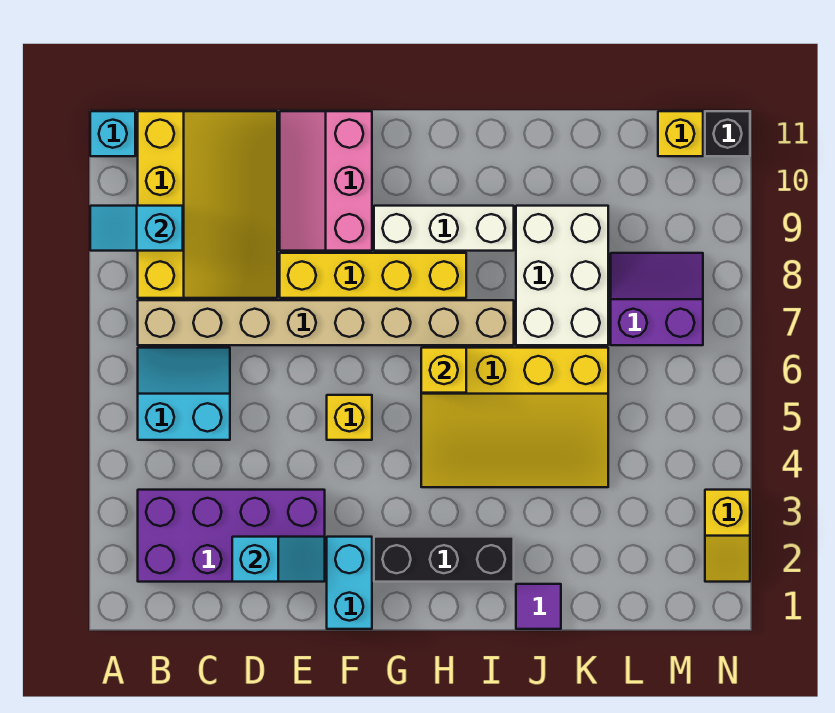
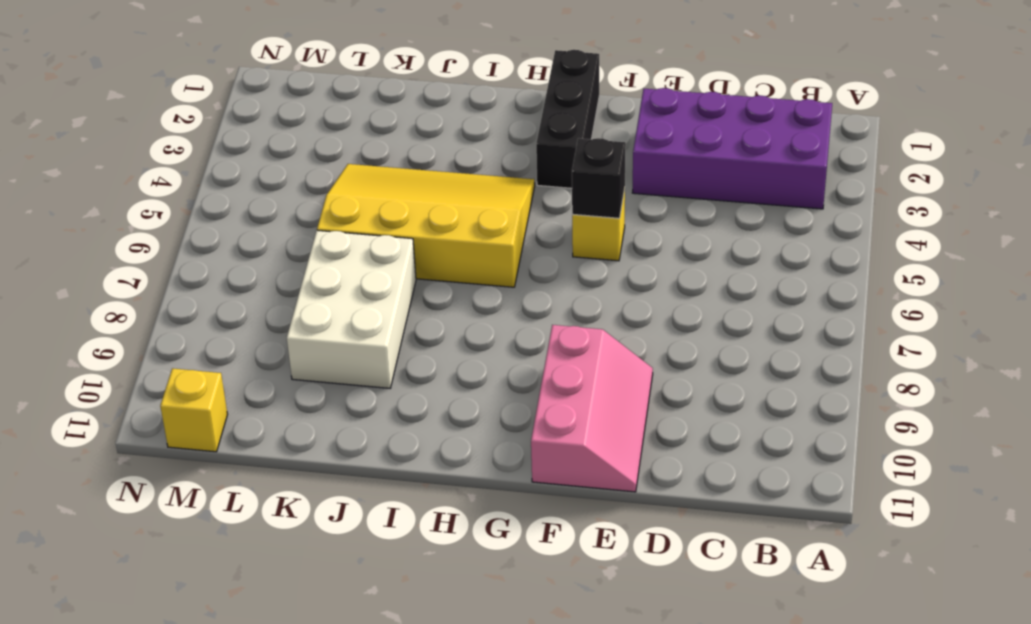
black brick F5 level 2 -> black brick N11 level 1
black brick G1:G3 level 1 -> black brick G2:I2 level 1
none -> cyan brick A11 level 1
none -> cyan slope B5:C6 level 1 top 5
none -> tan brick B7:I7 level 1

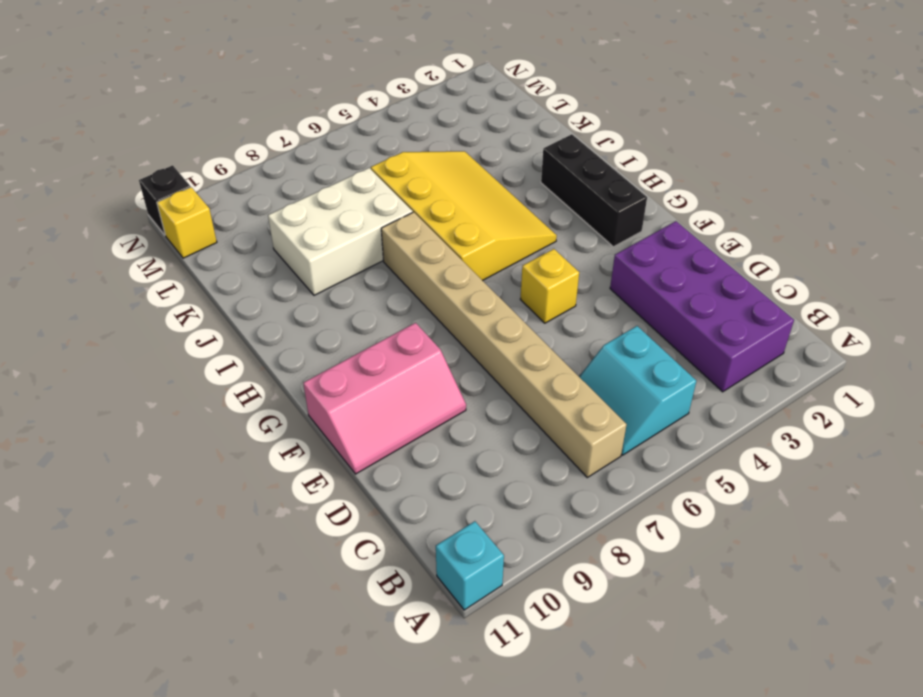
none -> yellow slope B8:D11 level 1 top B
none -> yellow brick E8:H8 level 1
none -> cyan brick F1:F2 level 1

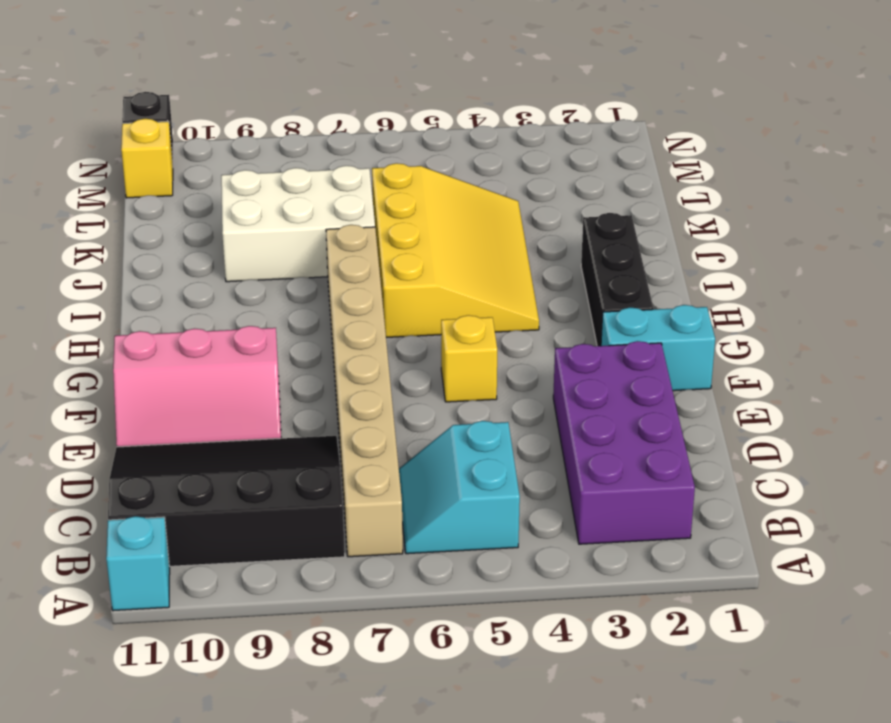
black slope B8:D11 level 1 top B -> yellow slope B8:D11 level 1 top B
none -> yellow brick E8:H8 level 1
none -> white brick G9:I9 level 1
none -> purple tile J1 level 1

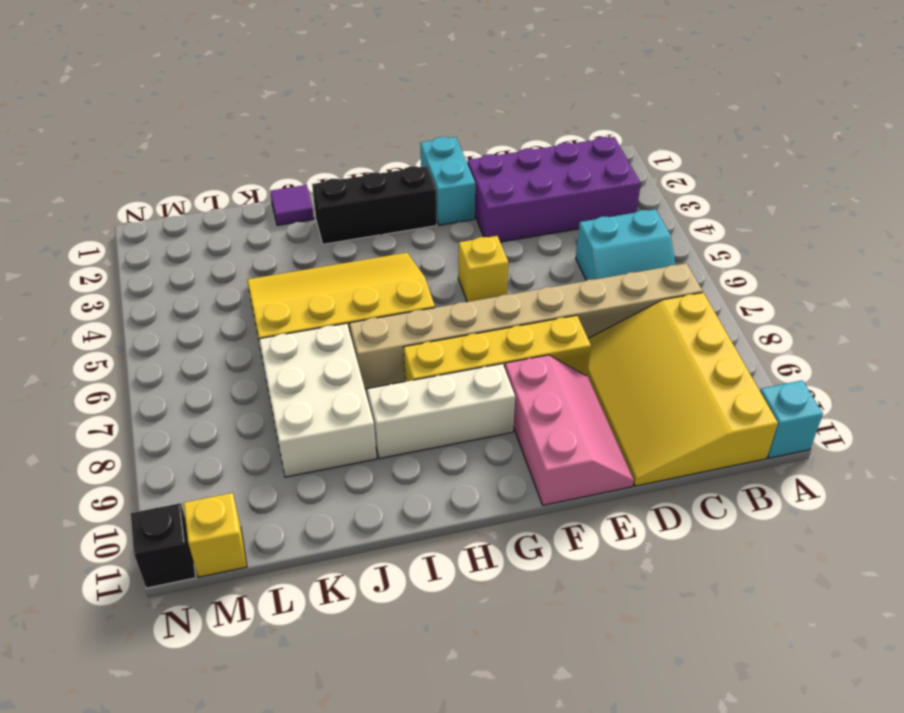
none -> purple slope L7:M8 level 1 top 7
none -> yellow slope N2:N3 level 1 top 3
none -> cyan slope A9:B9 level 2 top B

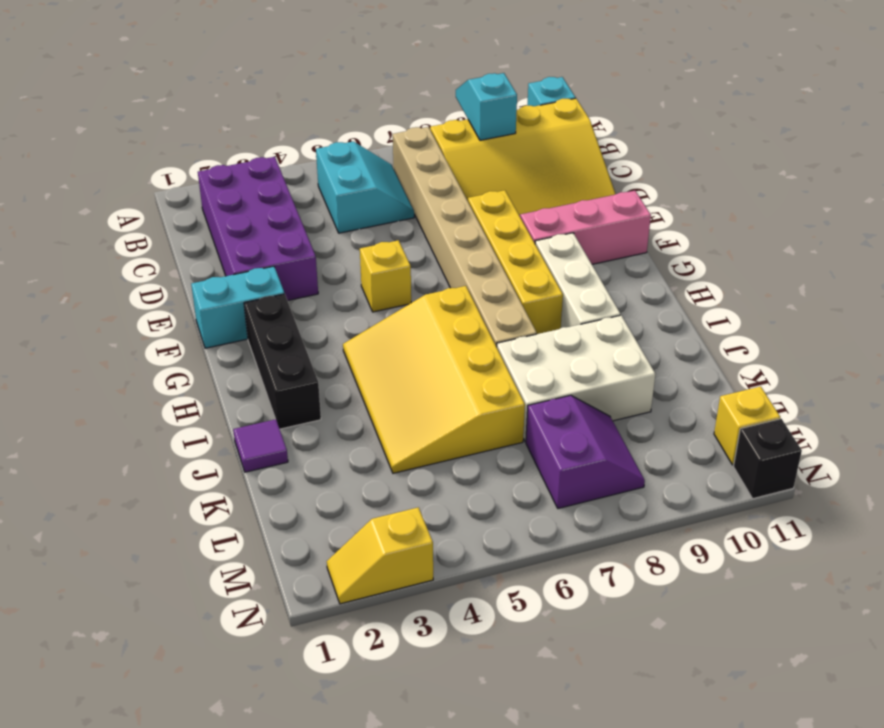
none -> cyan slope D2:E2 level 2 top D
none -> yellow brick H6 level 2

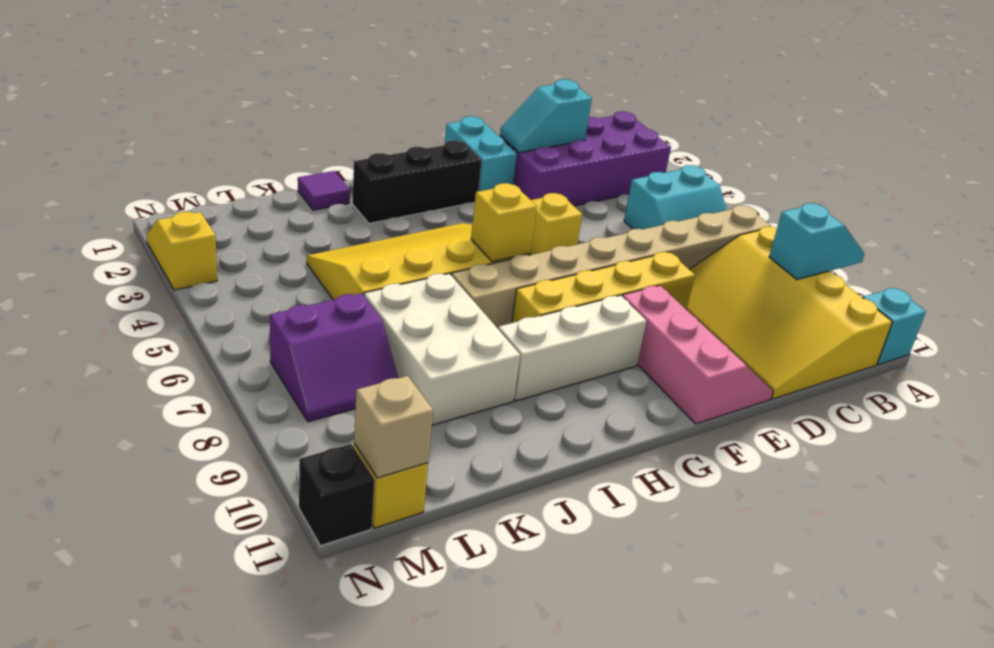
tan brick M11 level 2 -> none

